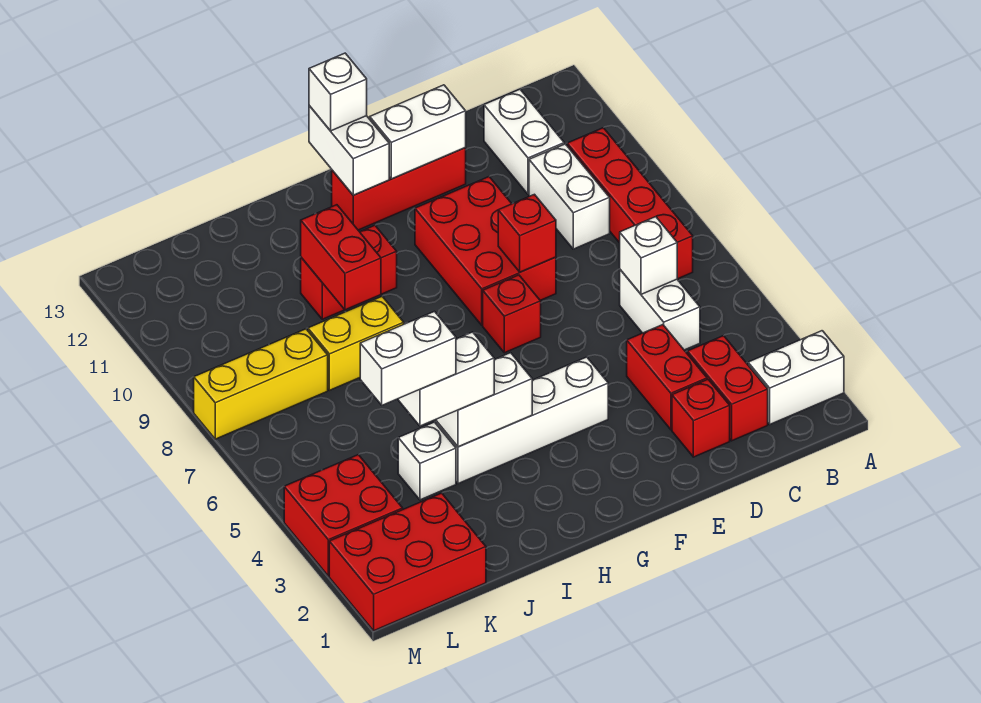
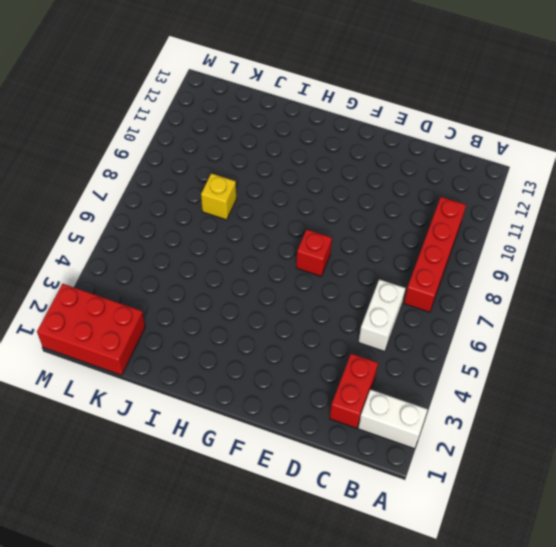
yellow brick J8 level 1 -> yellow brick I8:J8 level 1
none -> white brick C9:C10 level 1
none -> white brick C11:C12 level 1
none -> red brick D2 level 1

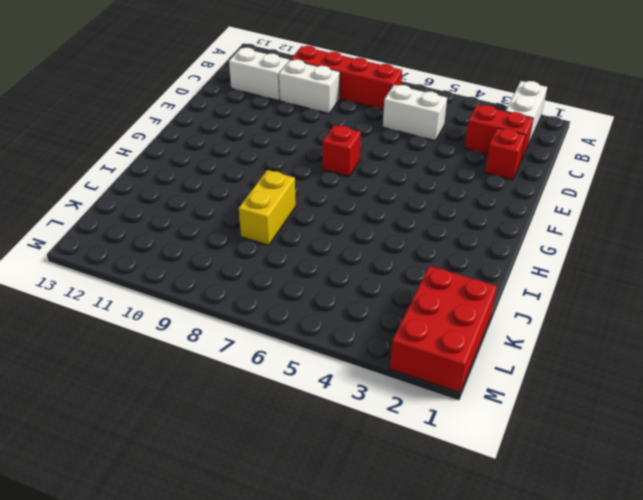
none -> red brick D3:D4 level 1
none -> red brick E8:F10 level 1
none -> red brick E12:G12 level 1

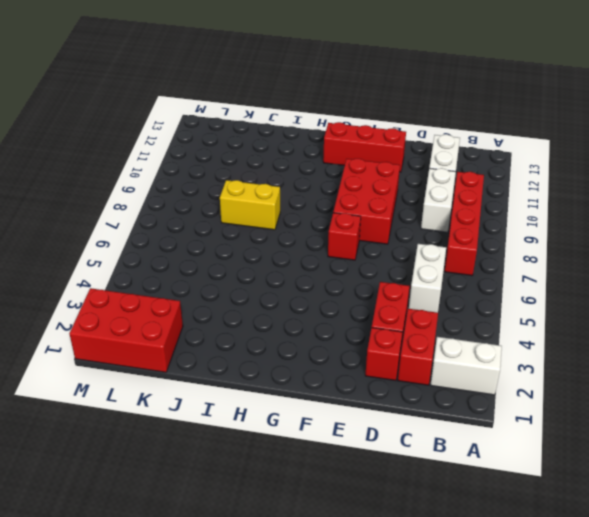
none -> white brick F4:I4 level 1
none -> red brick H10:I10 level 1
none -> white brick J4 level 1

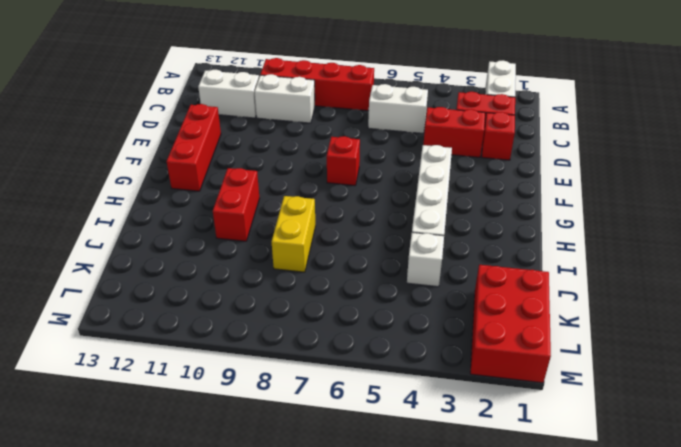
none -> red brick E8:F10 level 1
none -> yellow brick K8:M8 level 1
none -> red brick L3:M4 level 1

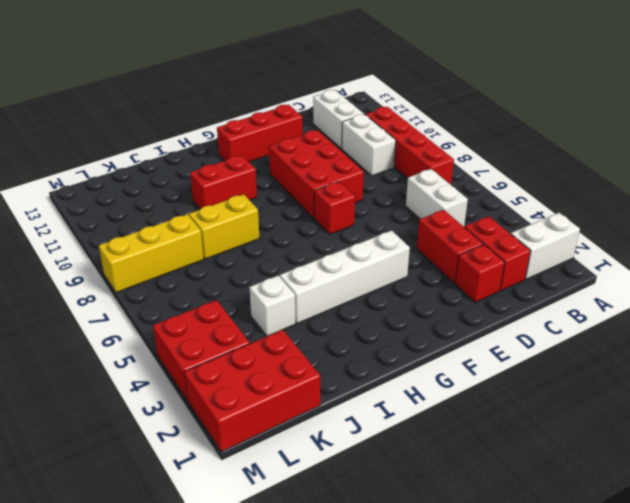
none -> white brick C6 level 2
none -> red brick E8 level 2
none -> white brick E12:F12 level 2

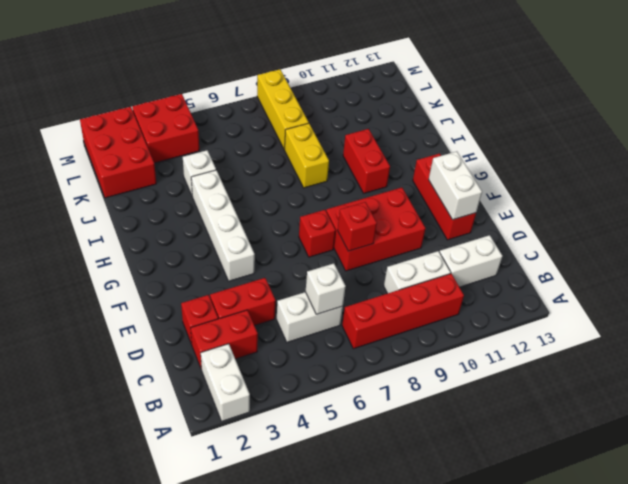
none -> white brick G12:G13 level 2
none -> white brick H4:I4 level 2
none -> red brick I9:I10 level 2

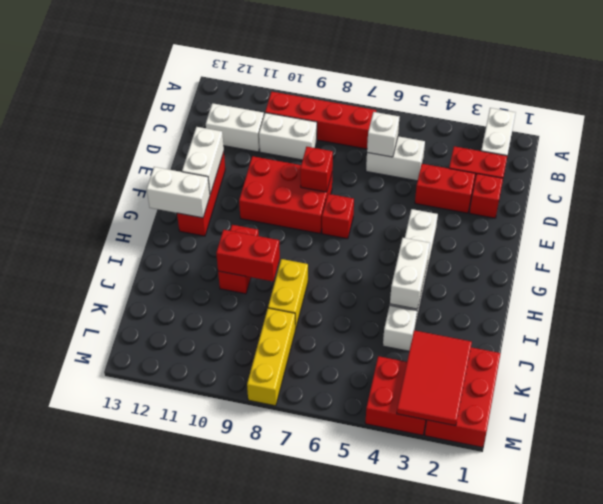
red tile K2:M3 level 2 -> none
none -> white brick G13 level 3
none -> white brick I4:J4 level 3
none -> white brick J4:K4 level 4

